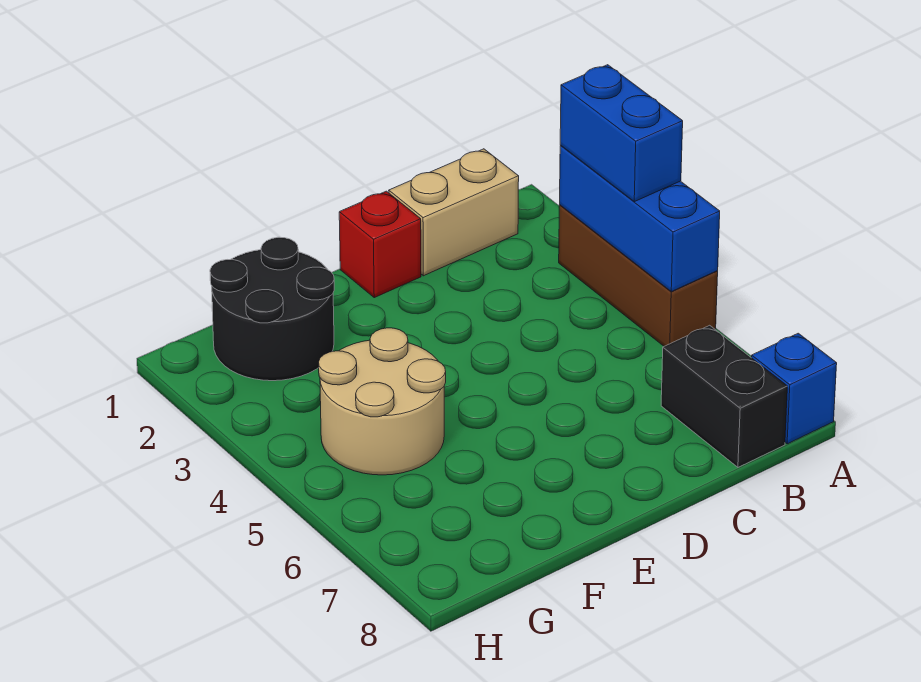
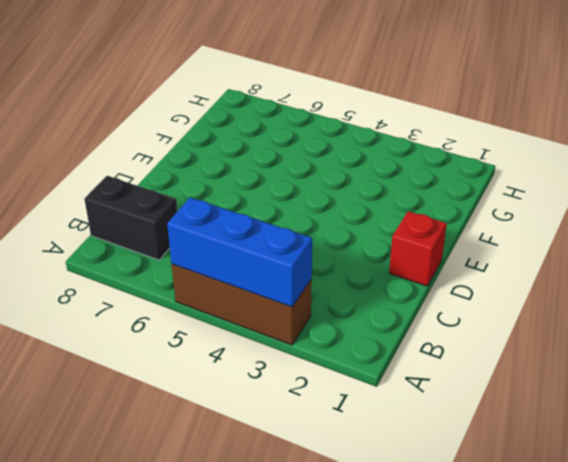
none -> blue brick A8 level 1
none -> tan brick B1:C1 level 1

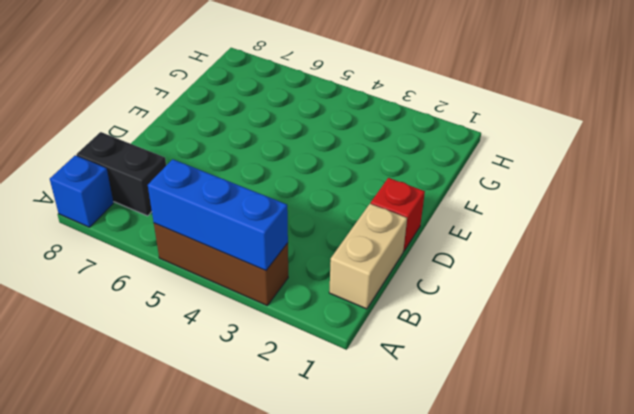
none -> black round brick F1:G2 level 1
none -> tan round brick F4:G5 level 1

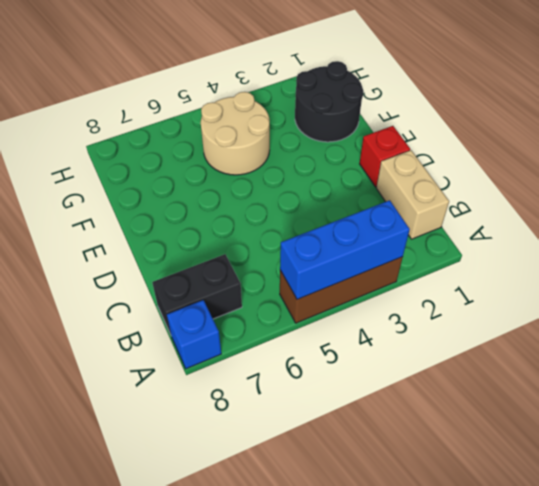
none -> blue brick A3:A4 level 3

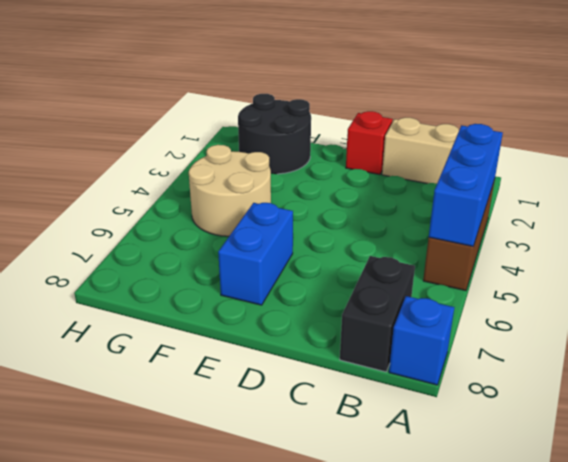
blue brick E6:E7 level 1 -> blue brick A3:A4 level 3

